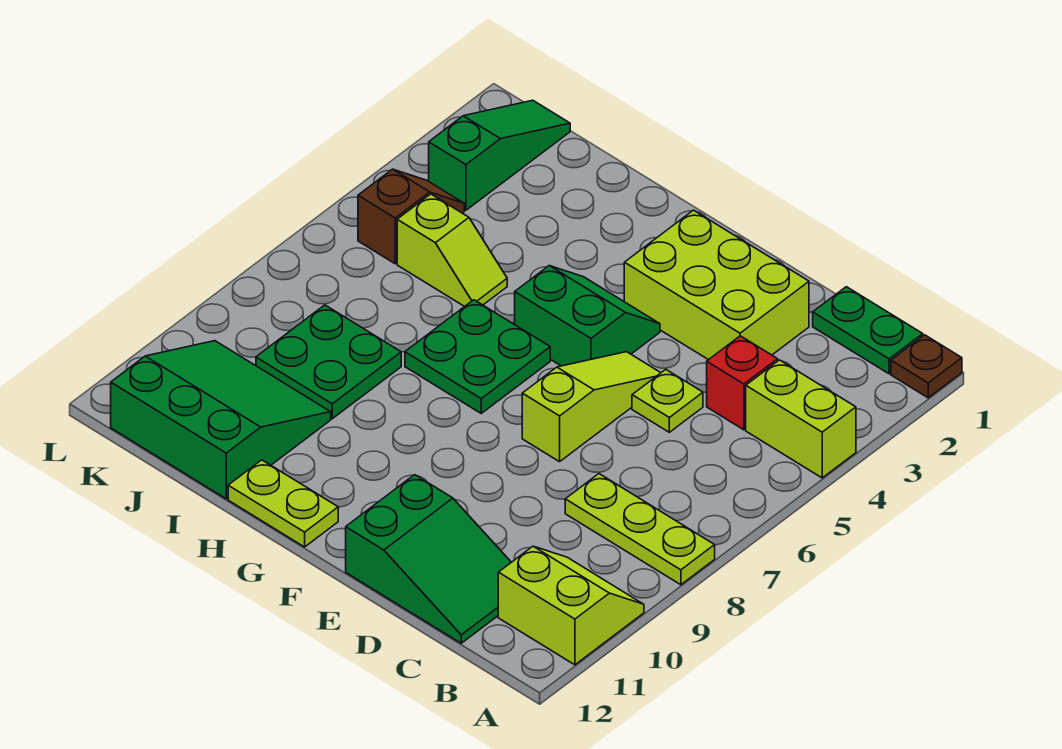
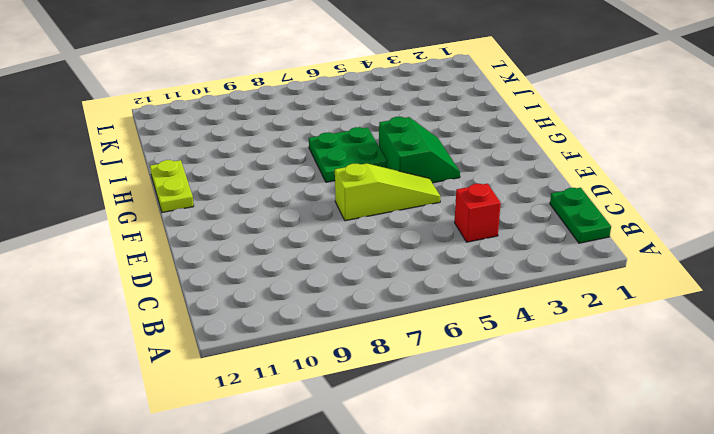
none -> brown plate A1 level 1
none -> lime brick A4:B4 level 1
none -> lime plate A8:C8 level 1

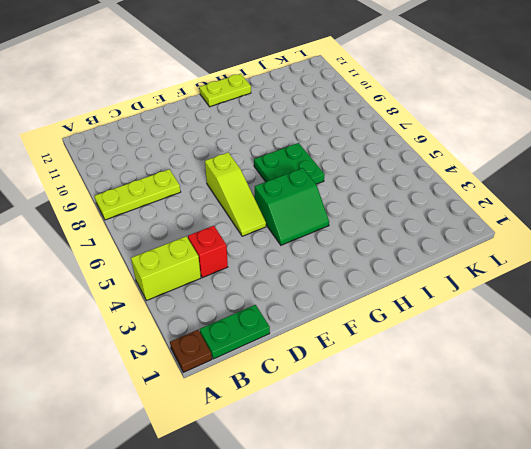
none -> lime slope A10:B11 level 1 top 11
none -> green slope C11:E12 level 1 top E
none -> lime brick D2:F3 level 1

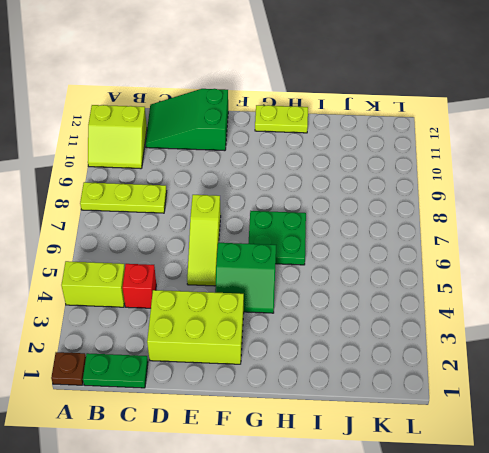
none -> lime plate D5 level 1
none -> lime slope I5:J5 level 1 top J
none -> green plate I8:J9 level 1

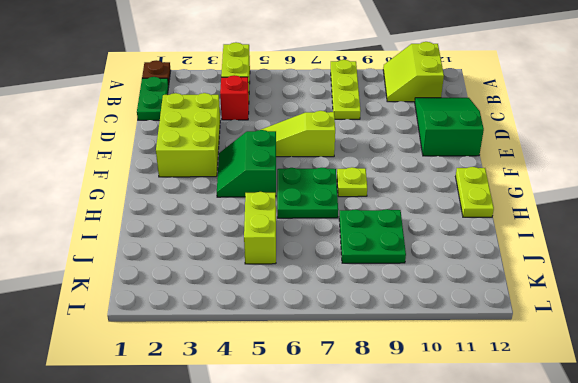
lime plate G8 level 1 -> lime plate D5 level 1
lime brick I5:J5 level 1 -> lime slope I5:J5 level 1 top J
none -> green slope I10:K12 level 1 top 12
none -> green slope K1:K3 level 1 top 3
none -> brown slope K4:K5 level 1 top 5

